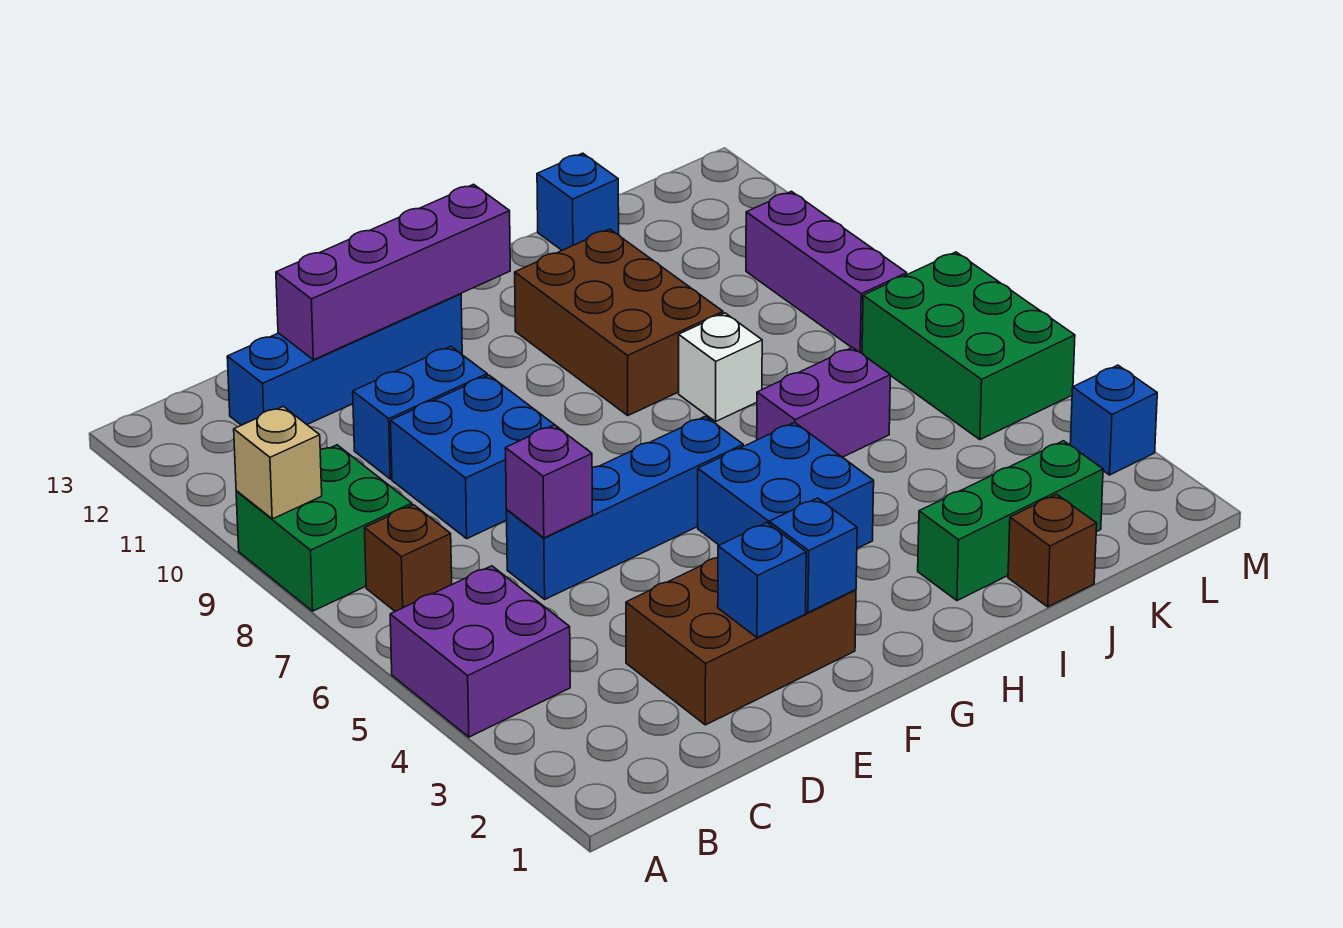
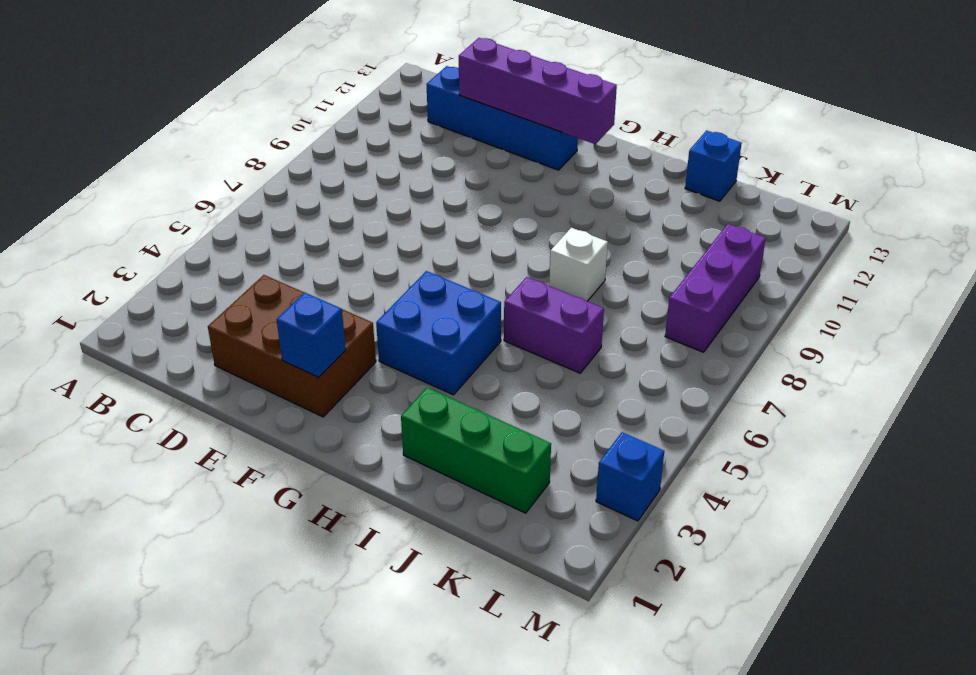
none -> purple brick A4:B5 level 1
none -> green brick A8:B9 level 1
none -> brown brick B7 level 1

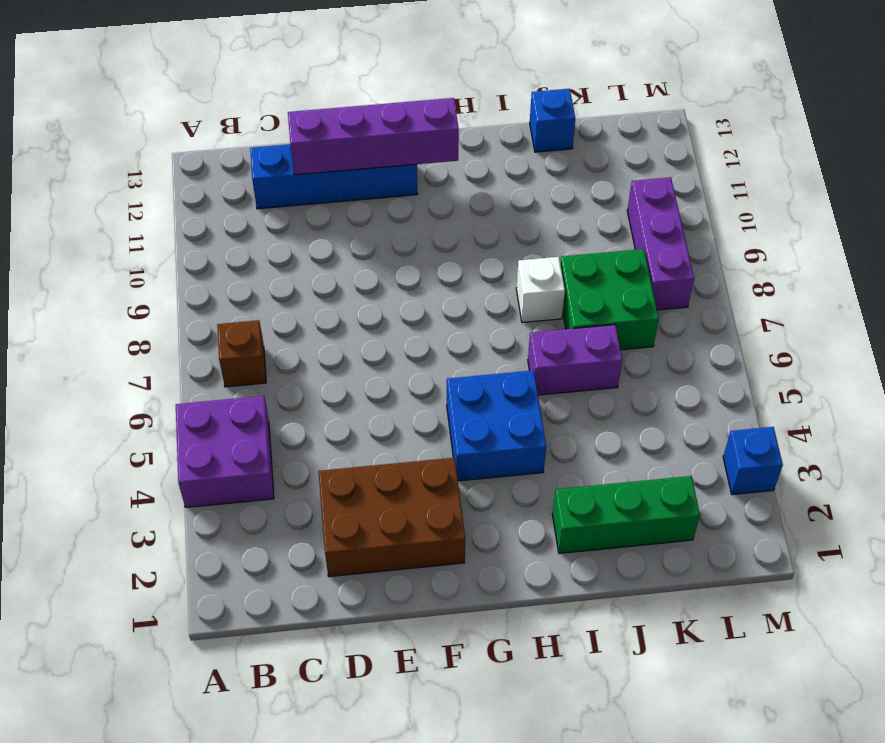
green brick J7:K8 level 1 -> green brick A8:B9 level 1
none -> blue brick D6:G6 level 1
none -> blue brick D8:E9 level 1
none -> blue brick D10:E10 level 1

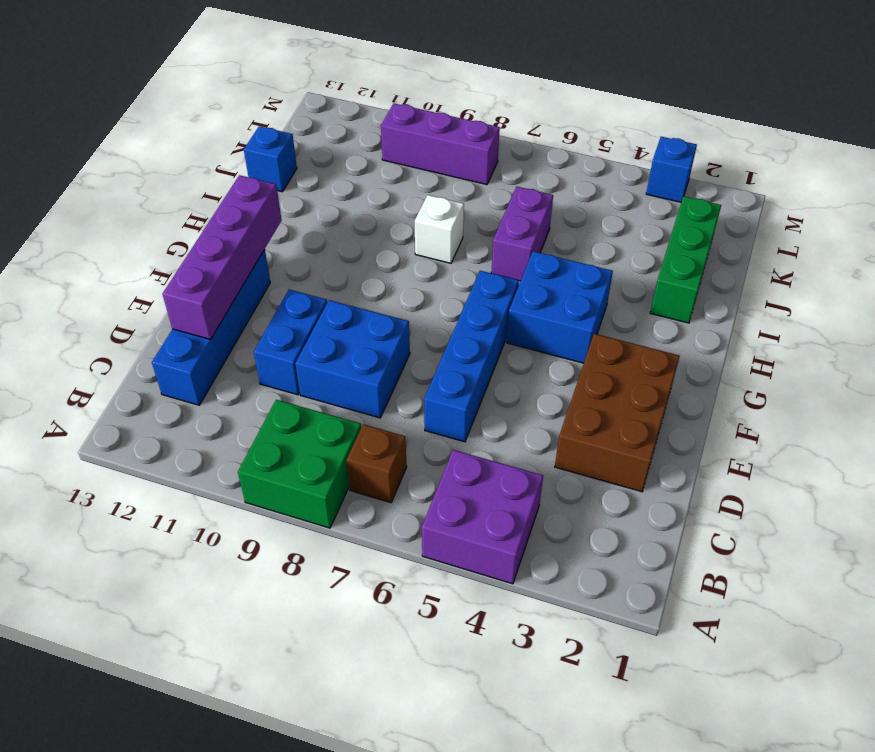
none -> brown brick H9:I11 level 1
none -> brown brick J1 level 1
none -> green brick L5:M7 level 1

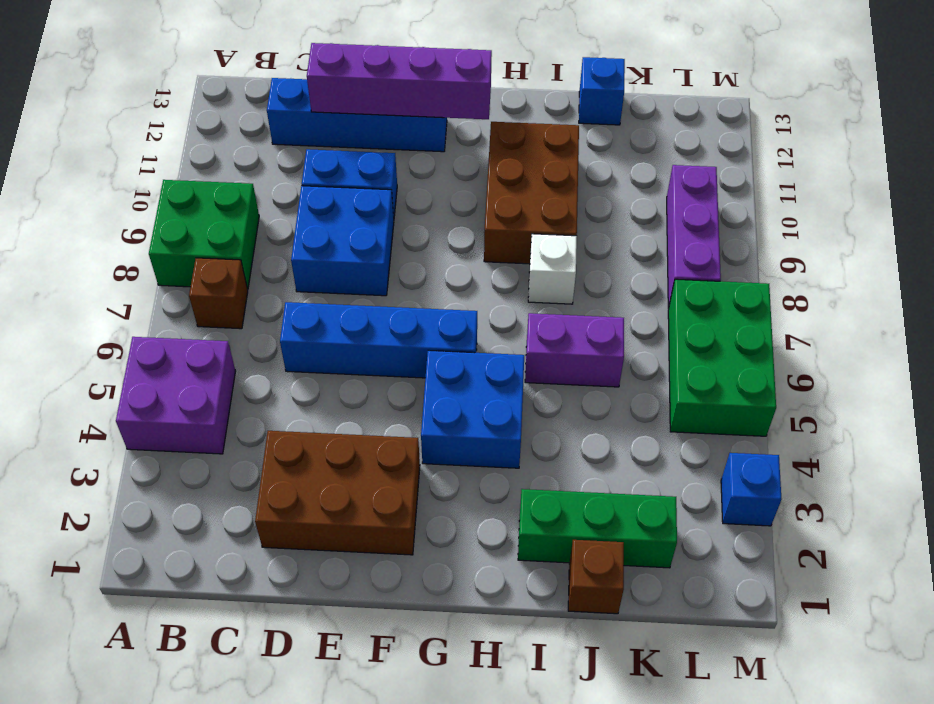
none -> tan brick A9 level 2
none -> purple brick D6 level 2
none -> blue brick E2 level 2

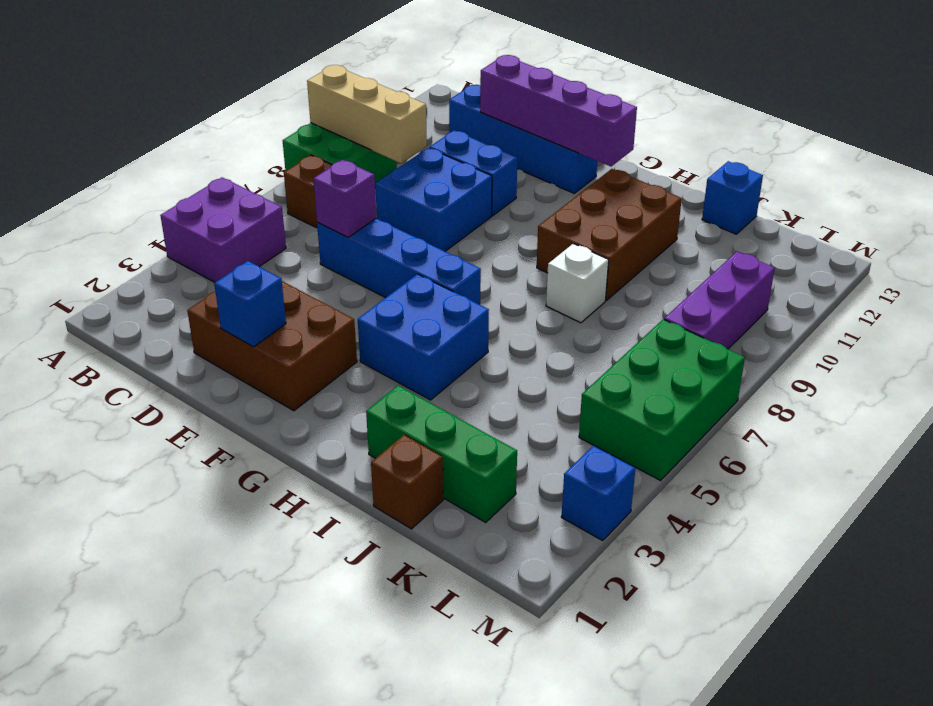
tan brick A9:C9 level 2 -> tan brick A9 level 2
none -> purple brick I6:J6 level 1
none -> blue brick F2 level 2

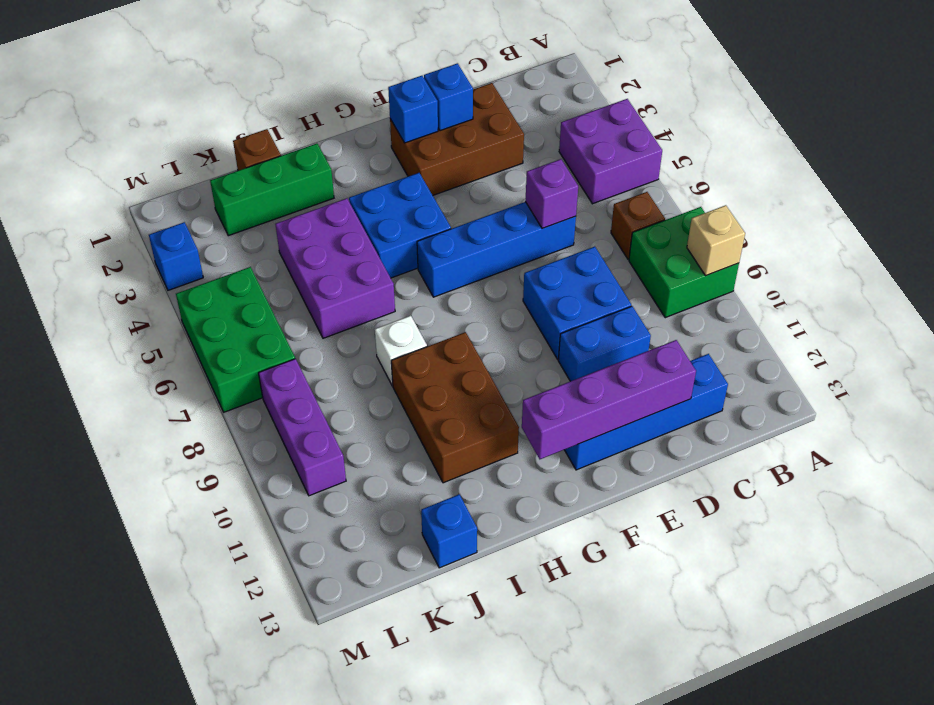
purple brick I4:J6 level 1 -> purple brick I6:J6 level 1

